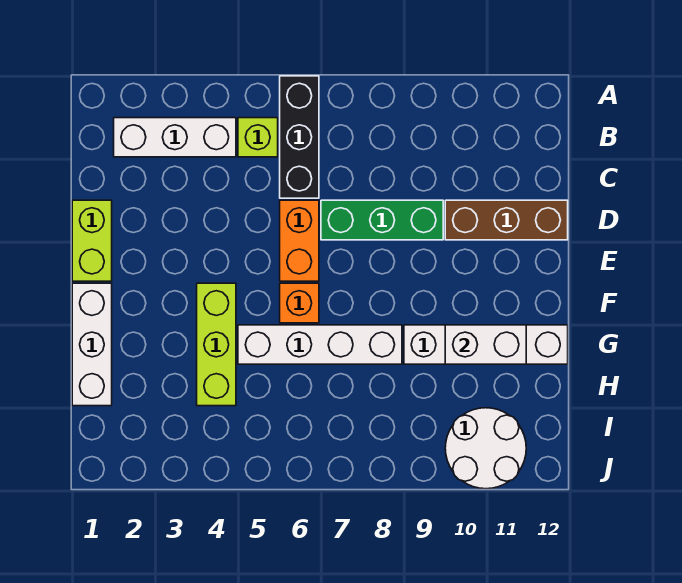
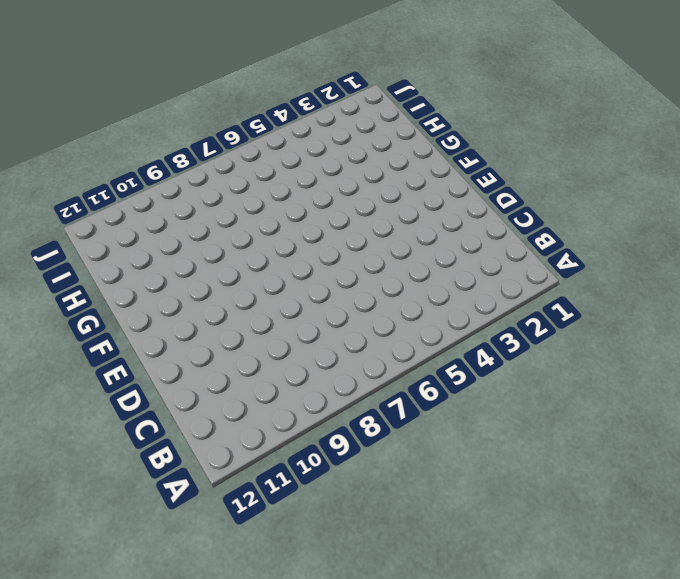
none -> black brick A6:C6 level 1
none -> white brick B2:B4 level 1
none -> lime brick B5 level 1

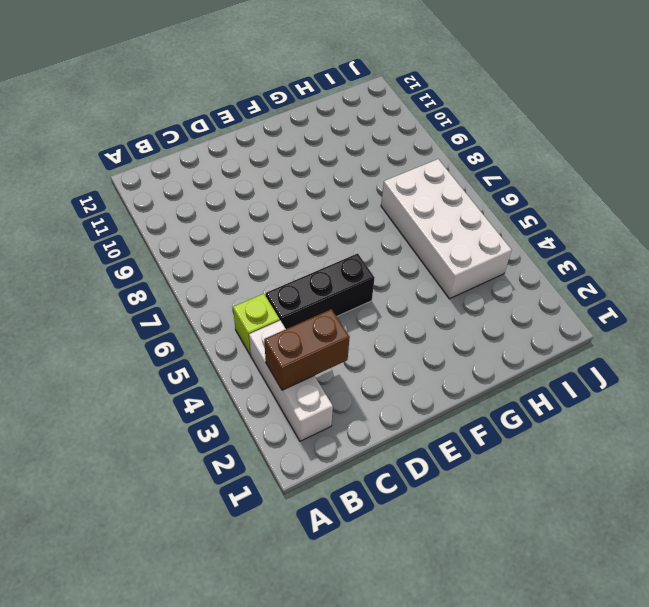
brown brick B3:C3 level 2 -> none
black brick C5:E5 level 1 -> black brick A6:C6 level 1
white brick H4:I7 level 1 -> lime brick F4:H4 level 1
none -> lime brick D1:E1 level 1
none -> orange brick D6:E6 level 1
none -> green brick D7:D9 level 1

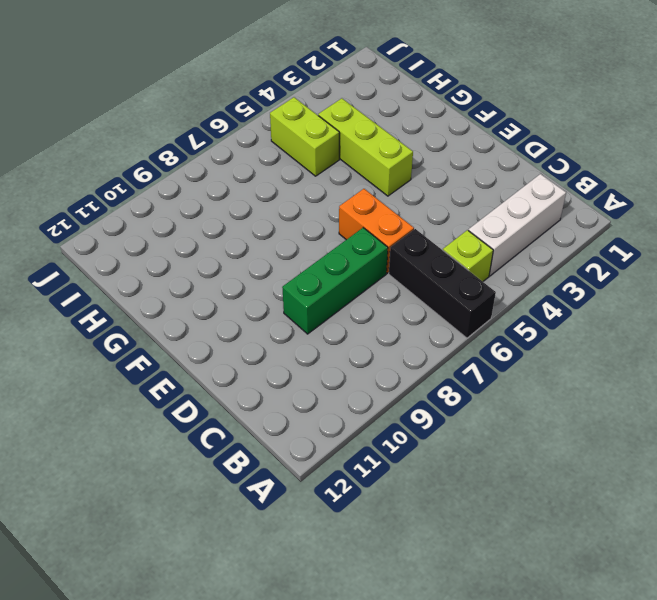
lime brick H5:I5 level 1 -> lime brick D1:E1 level 1
none -> brown brick D10:D12 level 1
none -> white brick F1:H1 level 1
none -> orange brick F6 level 1

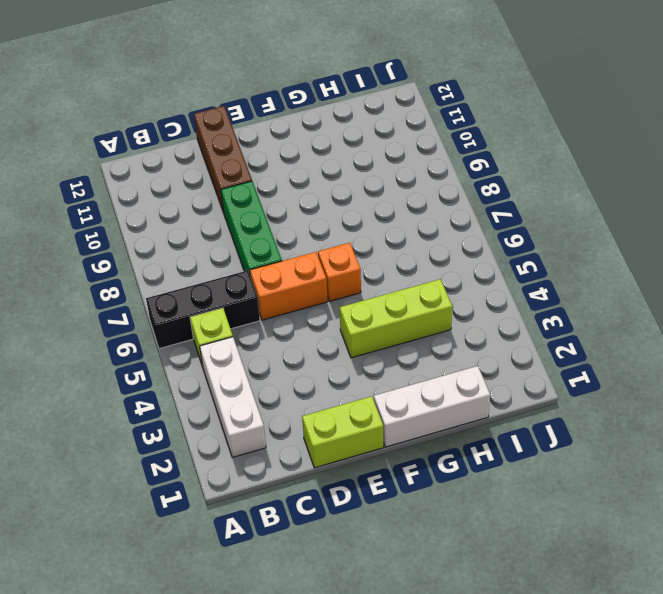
none -> white brick G5:G8 level 1
none -> white brick G9:G12 level 1
none -> white round brick I10:J11 level 1

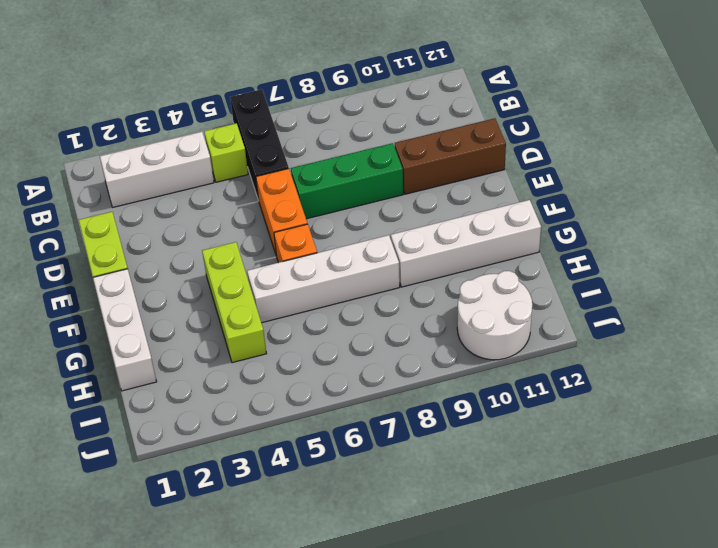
none -> white brick G10:G11 level 2

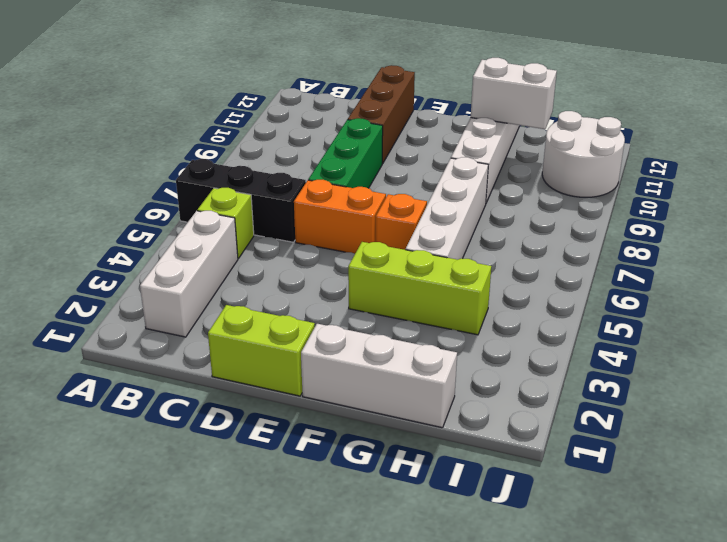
white brick G11:H11 level 2 -> white brick G10:G11 level 2

